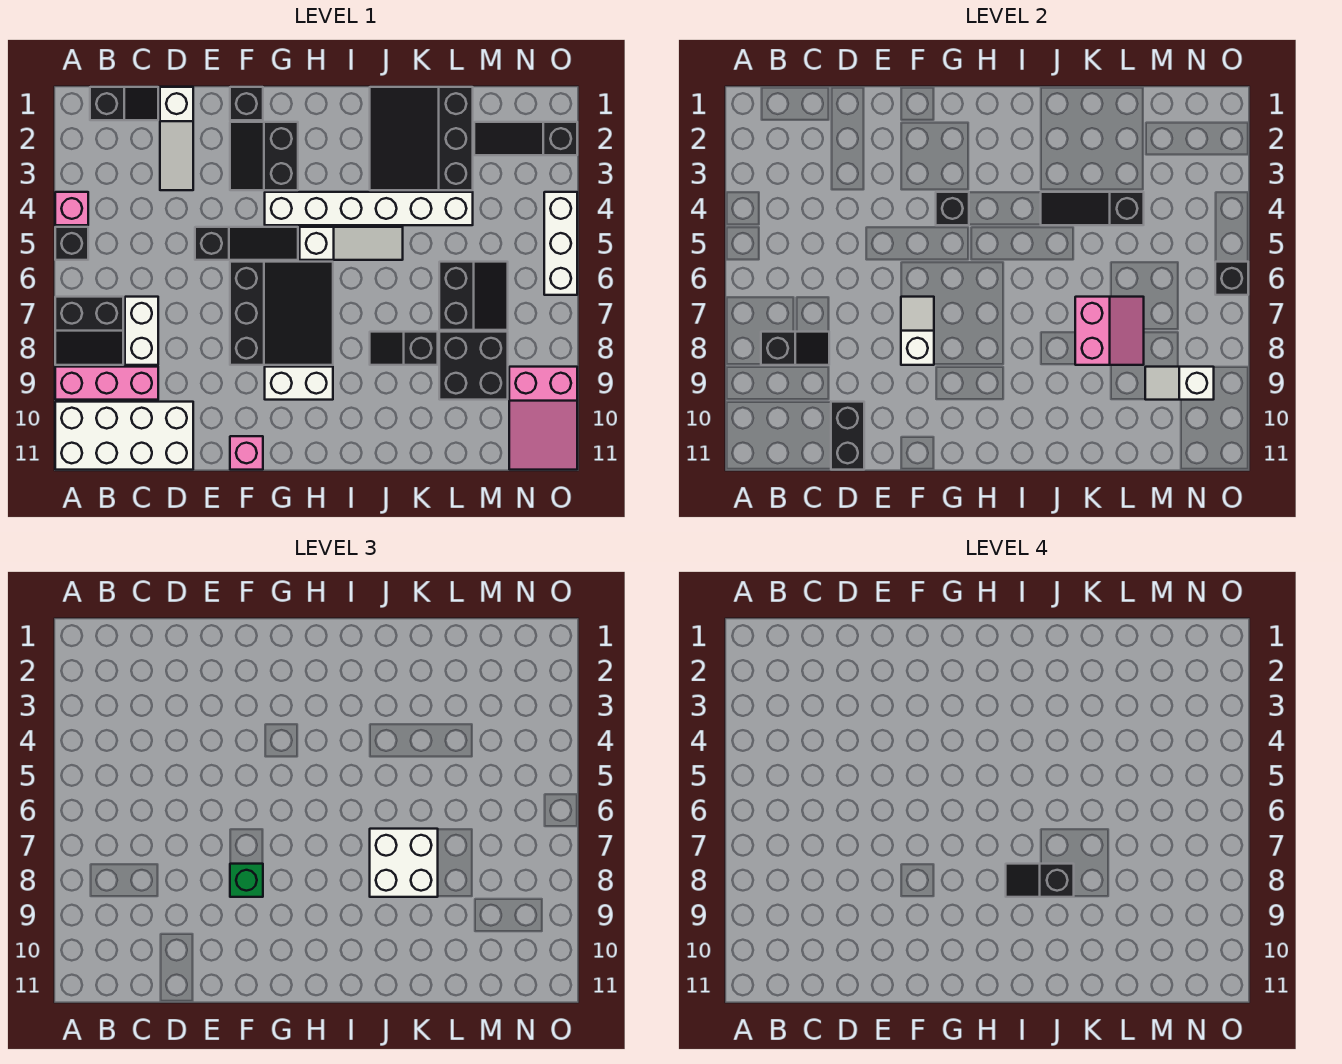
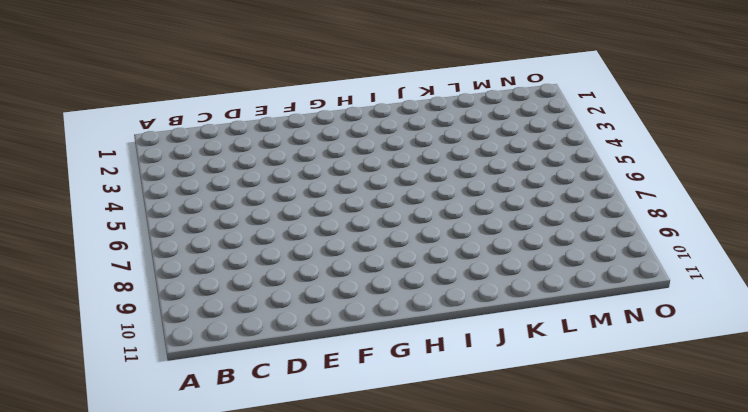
none -> pink brick A4 level 1
none -> black brick A5 level 1
none -> black slope A7:B8 level 1 top 7
none -> pink brick A9:C9 level 1

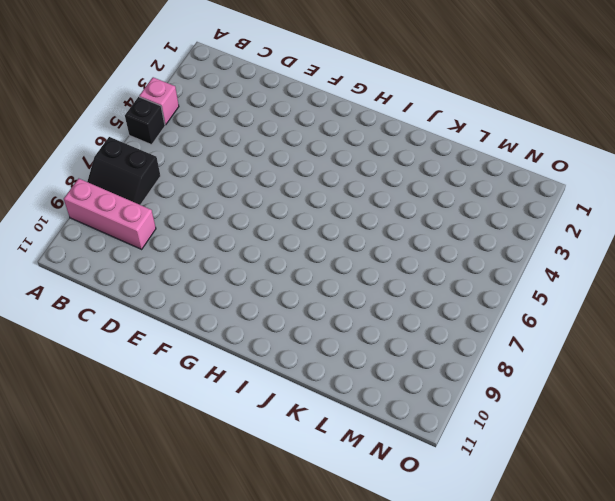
none -> white brick A10:D11 level 1
none -> black slope B1:C1 level 1 top B
none -> white brick C7:C8 level 1
none -> white slope D1:D3 level 1 top 1

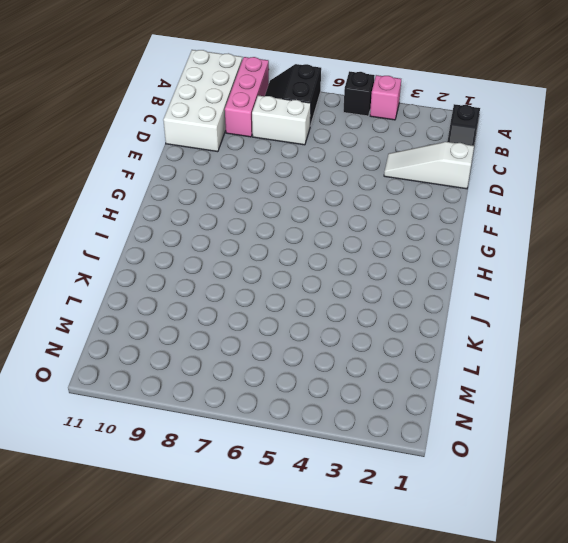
none -> black slope E5:G5 level 1 top E
none -> black brick F1 level 1
none -> black slope F2:G3 level 1 top G
none -> black slope F6:H8 level 1 top F

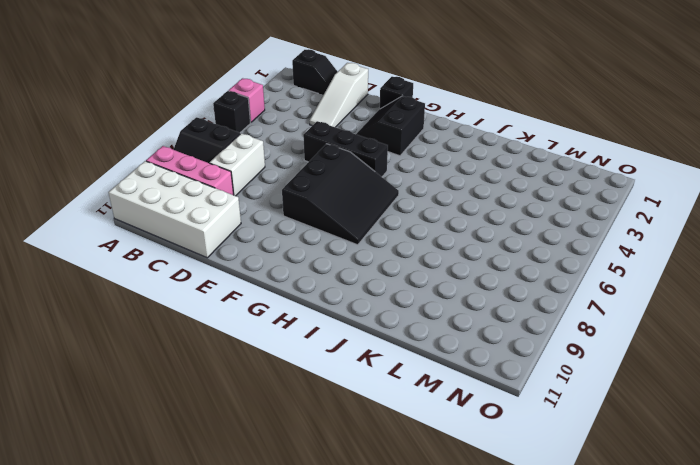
black brick E5:G5 level 1 -> black slope E5:G5 level 1 top E
none -> pink brick F11 level 1
none -> white brick G4:L4 level 1
none -> white brick G9:H9 level 1
none -> white slope H5:J5 level 1 top H

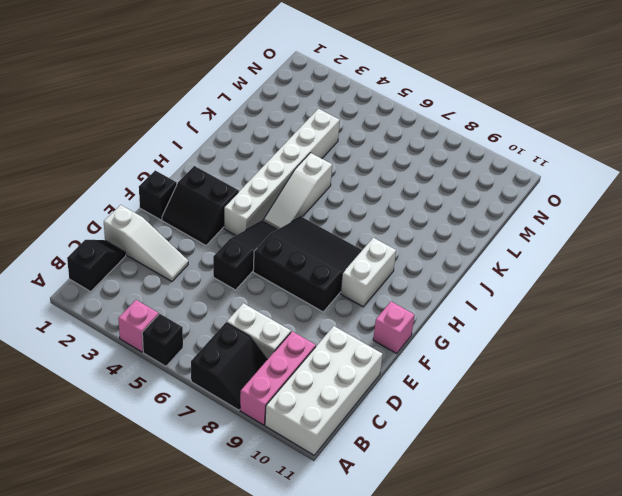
white slope H5:J5 level 1 top J -> white slope H5:J5 level 1 top H
none -> black slope J1:L3 level 1 top L
none -> black slope J8:K8 level 1 top K
none -> black slope L6:M7 level 1 top L
none -> black brick L8:M9 level 1

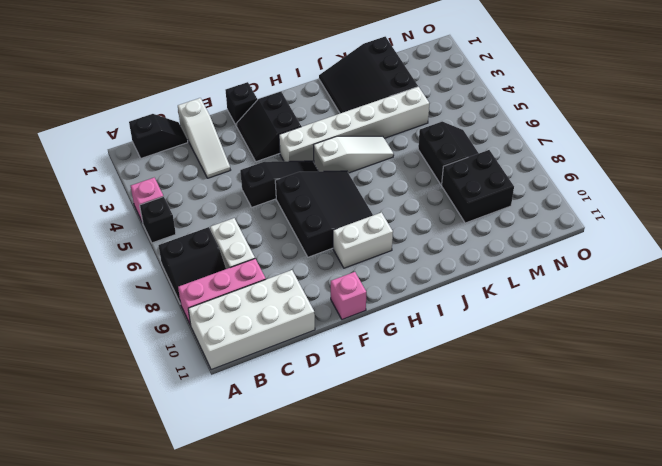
none -> black slope J8:K8 level 1 top K
none -> black slope M2:O2 level 1 top O
none -> pink slope N9:O11 level 1 top 9
none -> white brick O4:O6 level 1

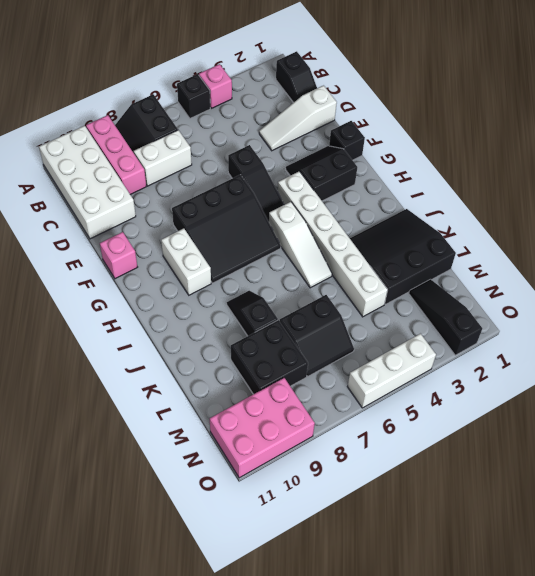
pink brick N9:O11 level 1 -> pink slope N9:O11 level 1 top 9
none -> black slope B8:C8 level 2 top B
none -> black brick D10:D11 level 2
none -> white slope F7:F8 level 2 top 8
none -> black brick G4 level 2

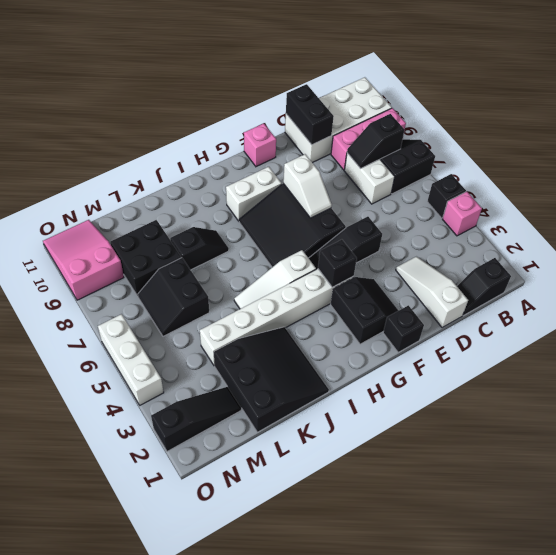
none -> black slope J4:L4 level 2 top L
none -> pink slope K7:L8 level 2 top K
none -> white slope M9:N9 level 2 top N
none -> black brick O6 level 2

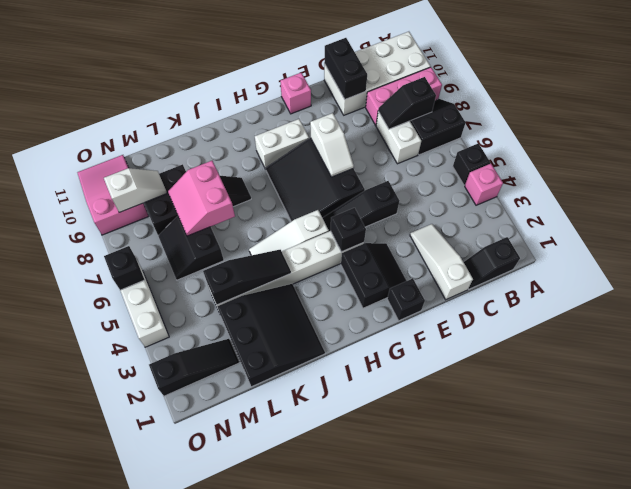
none -> green brick F8 level 3
none -> white brick J7:K8 level 3
none -> black slope I8:J8 level 4 top J

